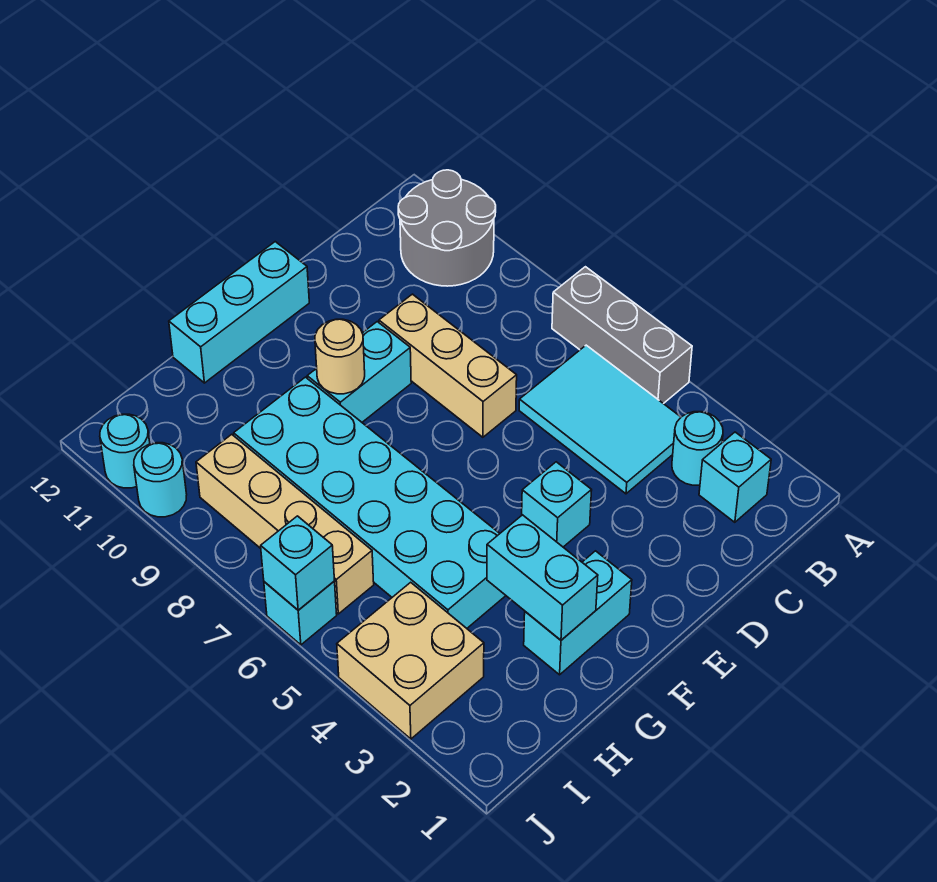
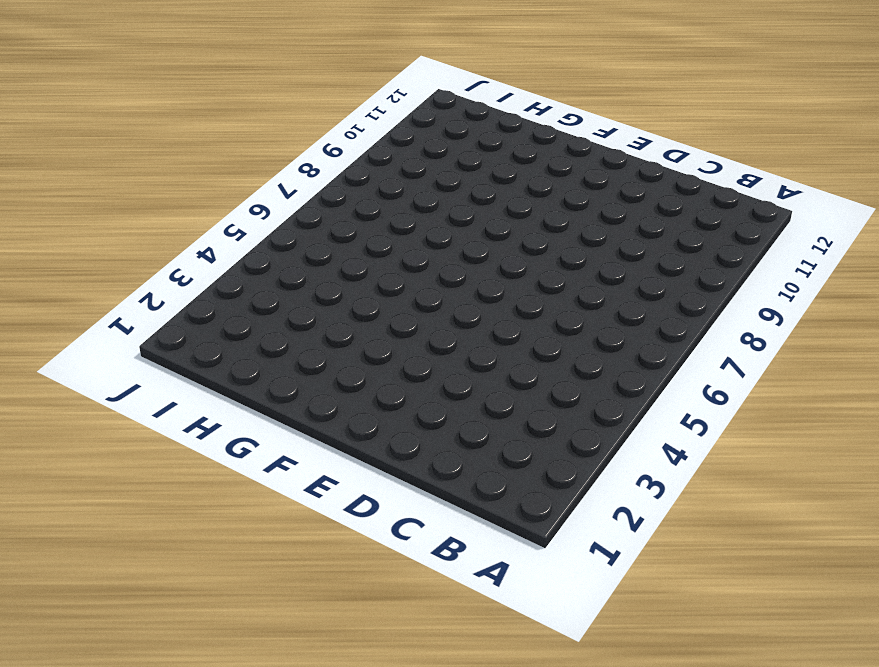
none -> grey brick A5:A7 level 1
none -> grey round brick A10:B11 level 1
none -> cyan brick B2 level 1

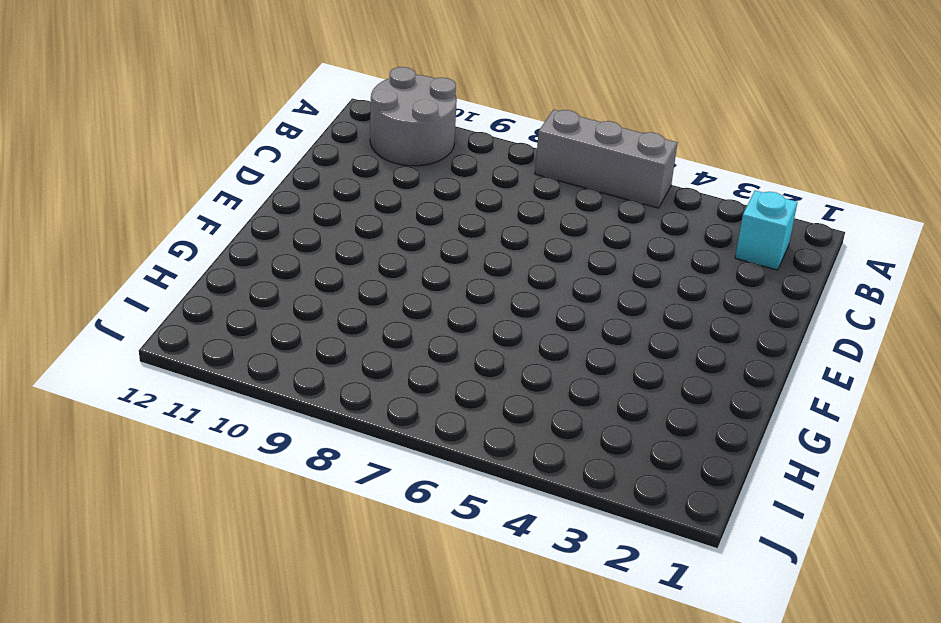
none -> cyan round brick B3 level 1
none -> cyan tile B4:C6 level 1
none -> tan brick D7:D9 level 1

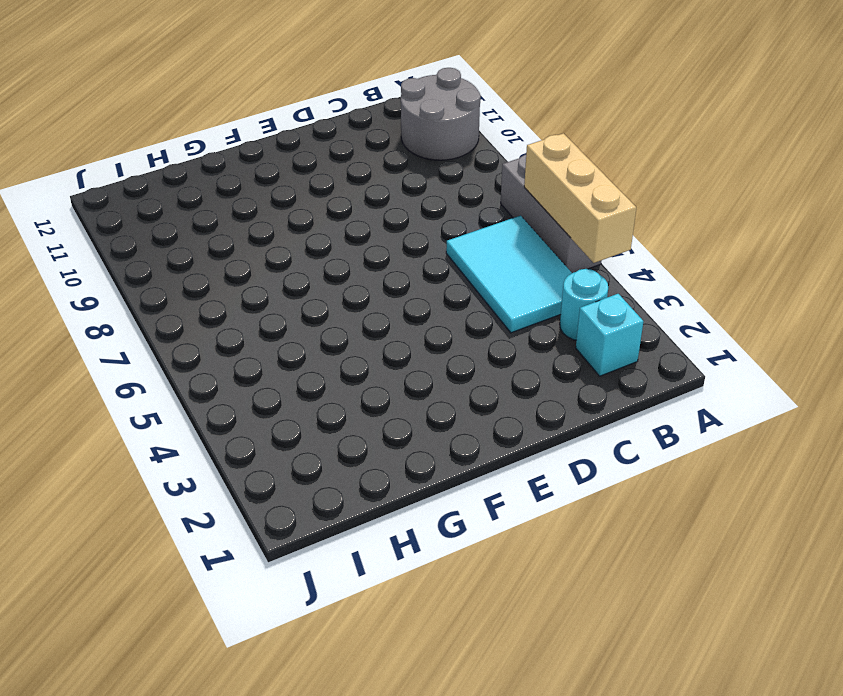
tan brick A4:A6 level 2 -> tan brick D7:D9 level 1
none -> cyan brick E4 level 1
none -> cyan brick E9:F9 level 1
none -> cyan brick E12:G12 level 1

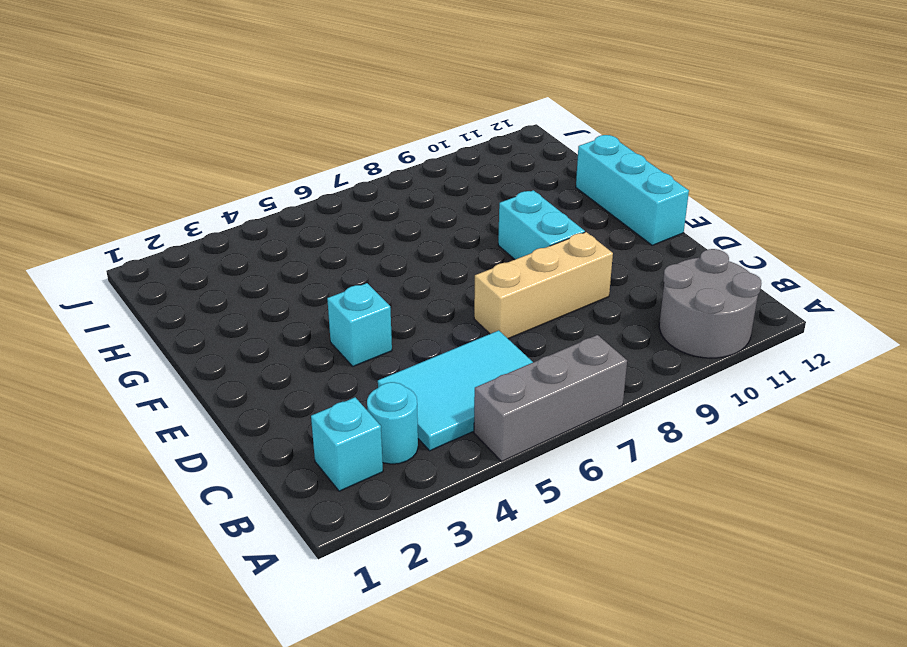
none -> cyan brick F2:G2 level 1
none -> cyan brick G4:H9 level 1
none -> tan brick I3:J4 level 1

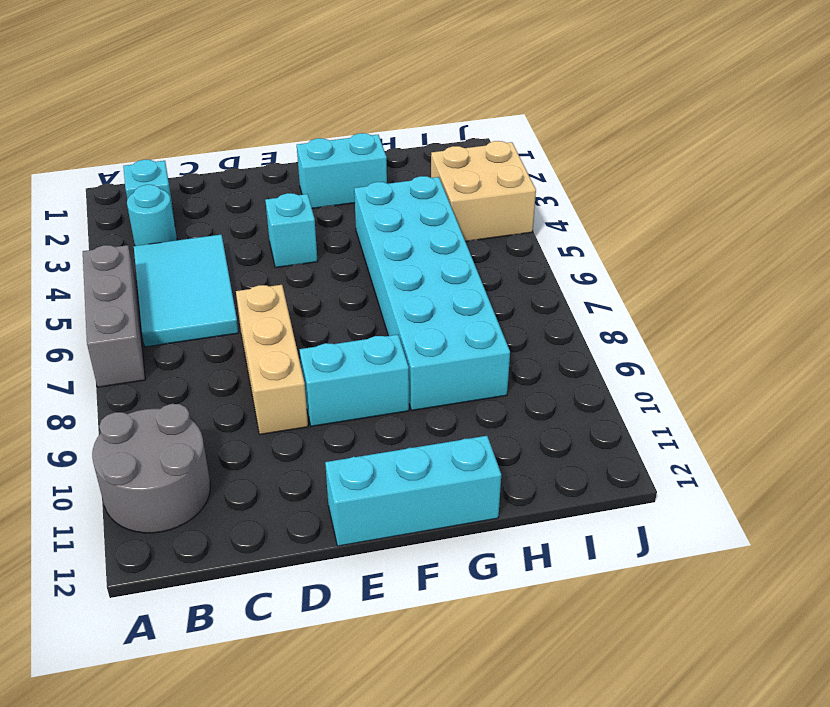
none -> tan brick I6:I9 level 1
none -> cyan brick J6 level 1
none -> cyan round brick J10 level 1

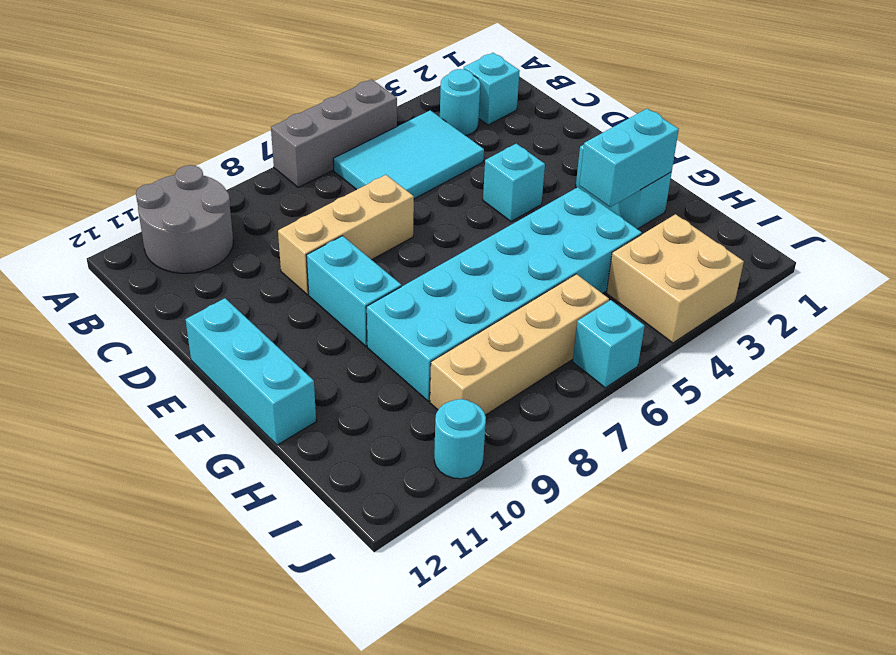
none -> cyan round brick J11 level 1
none -> tan round brick F9 level 2
none -> cyan brick J6 level 2

